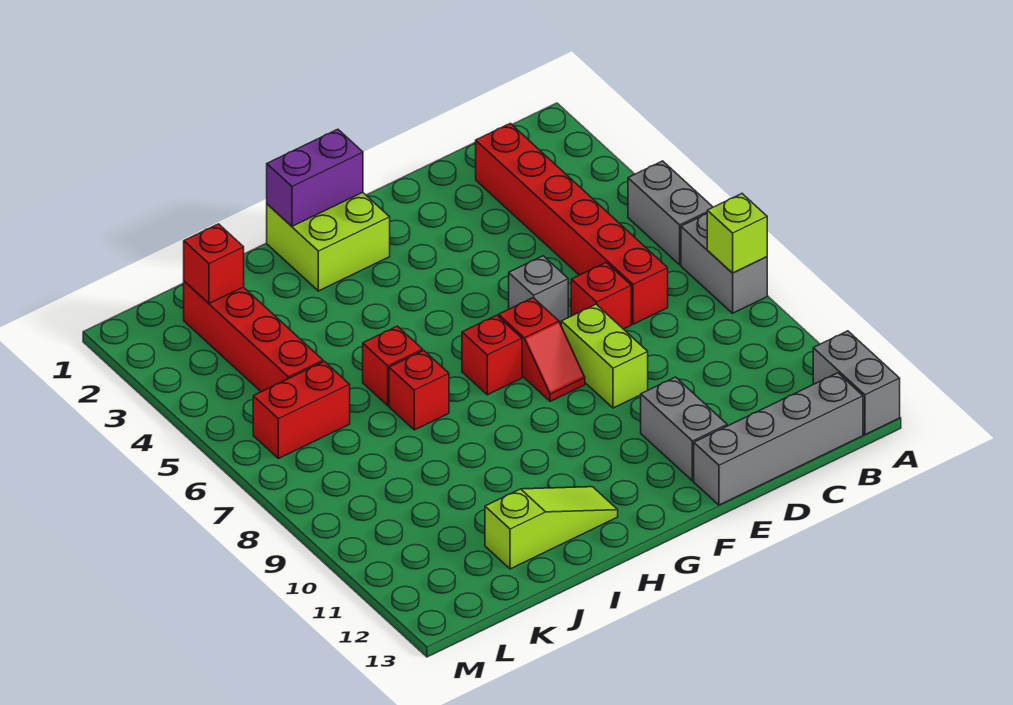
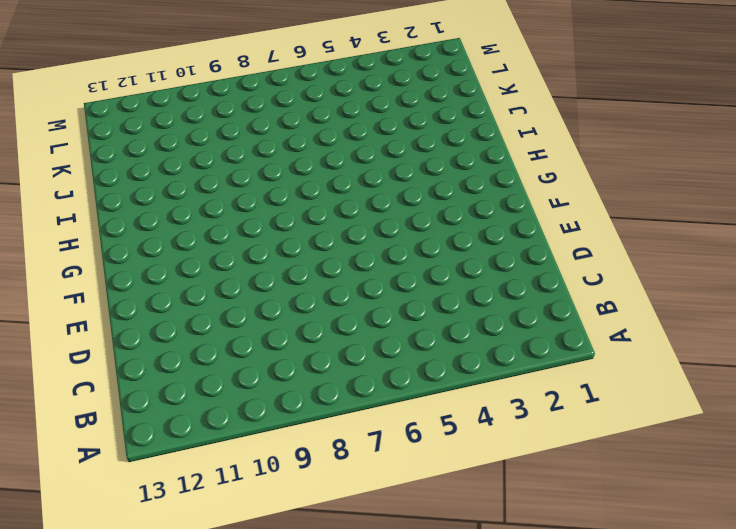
none -> grey brick A5:A6 level 1
none -> grey brick A7:A8 level 1
none -> grey brick A12:A13 level 1

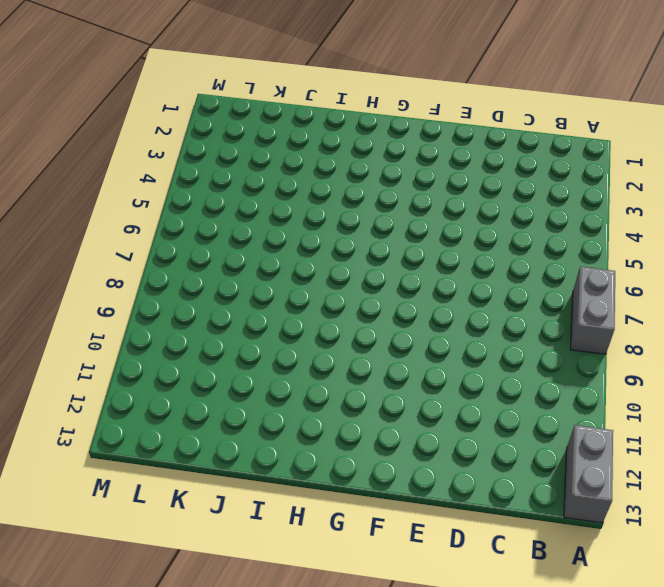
none -> grey brick A5:A6 level 1
none -> grey brick B13:E13 level 1
none -> red brick C2:C7 level 1

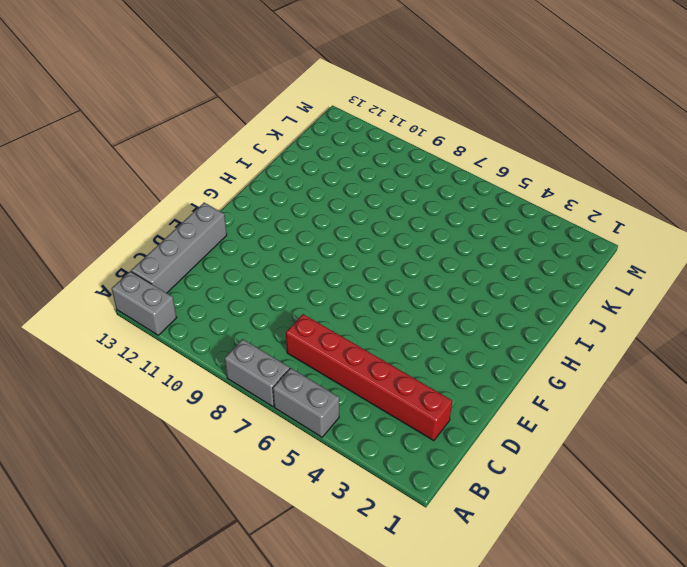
none -> red brick D7 level 1
none -> grey brick E6 level 1
none -> lime brick E8:E9 level 1

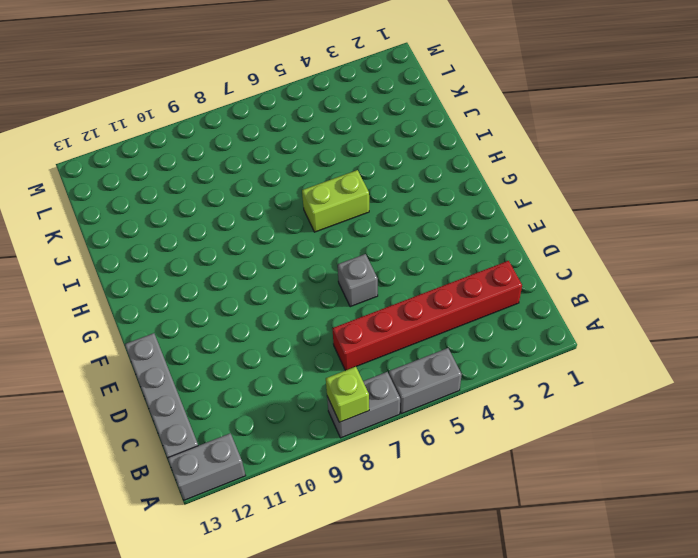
lime brick H5:H6 level 1 -> lime brick E8:E9 level 1
none -> red brick D7 level 1
none -> grey brick E11:E12 level 1
none -> red slope F7:F8 level 1 top 7

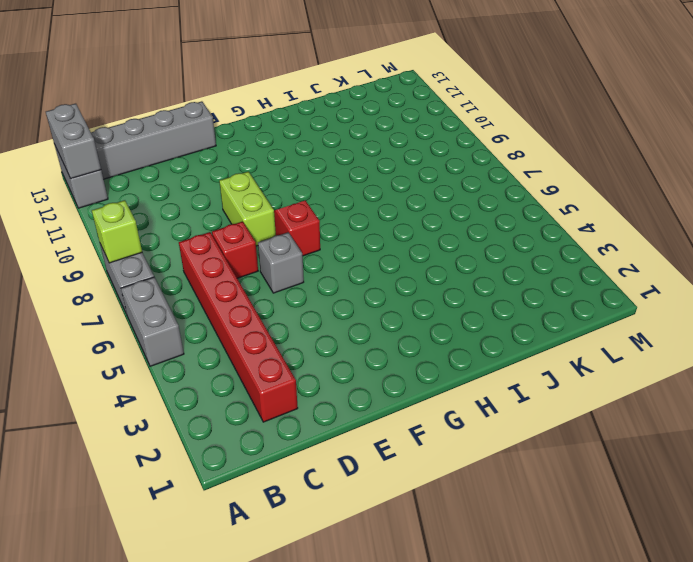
grey brick A12:A13 level 2 -> grey brick E11:E12 level 1
none -> lime brick G1:H2 level 1
none -> red brick G7 level 1
none -> lime slope H12:J12 level 1 top J

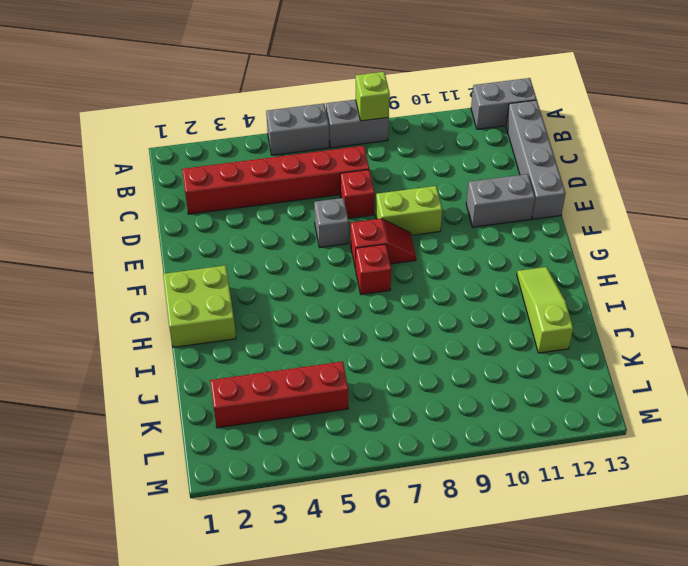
none -> red brick I6 level 1
none -> red brick I7 level 1
none -> red brick K6:L6 level 1

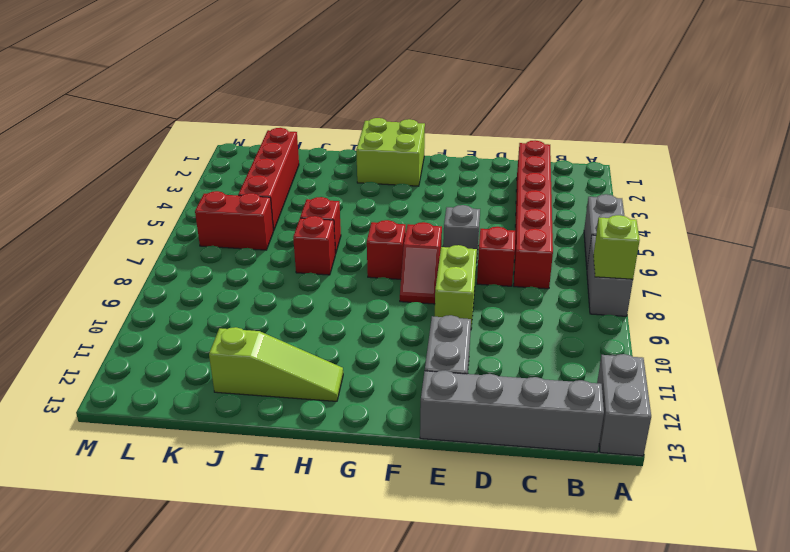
none -> purple brick G1:H1 level 2
none -> red brick K2 level 2

